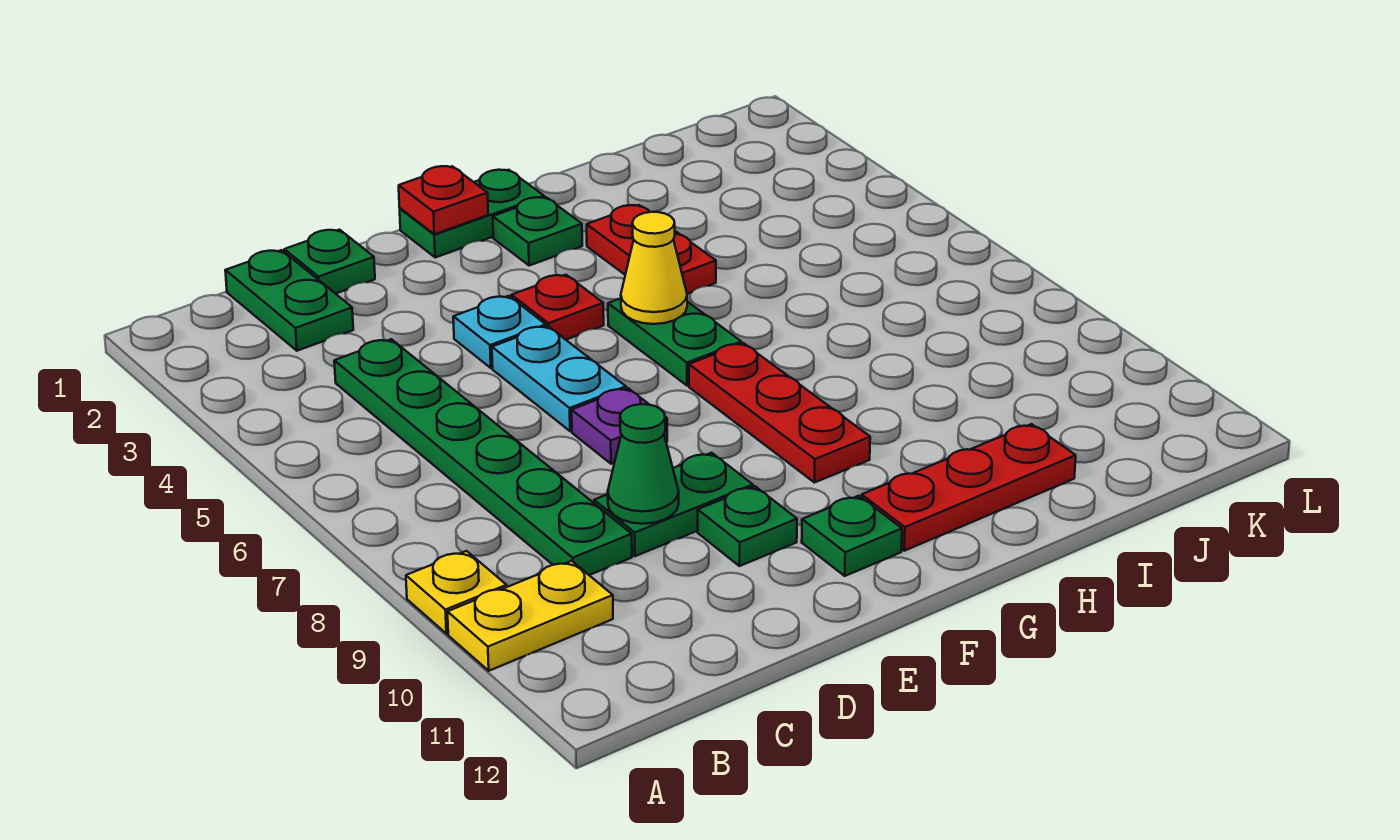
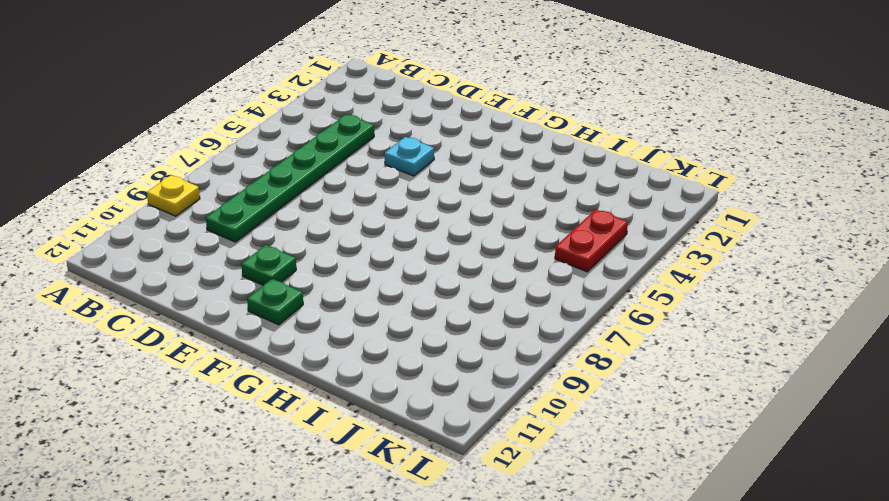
red plate K4:K5 level 1 -> red plate H3:H4 level 1
none -> yellow plate A10:B10 level 1
none -> green plate C1:C2 level 1
none -> green plate D1 level 1

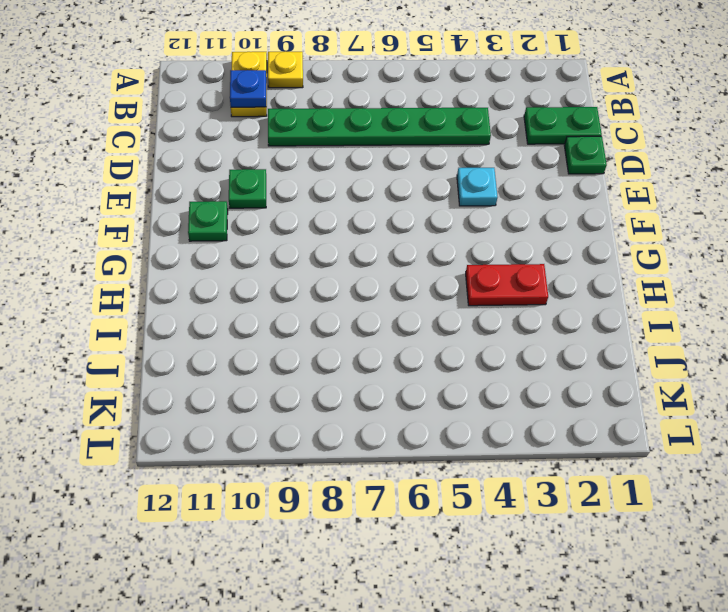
blue plate B10 level 2 -> none
none -> green plate D9:E9 level 1
none -> cyan plate E5:E6 level 1
none -> purple plate E7 level 1

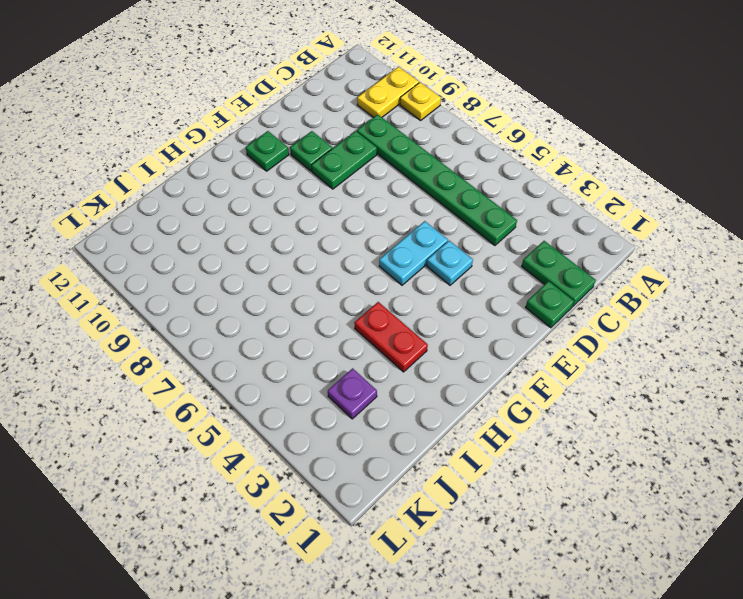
cyan plate E5:F5 level 1 -> cyan plate E5:E6 level 1
purple plate J3 level 1 -> purple plate E7 level 1
none -> green plate F1:G1 level 1
none -> red plate F4 level 1
none -> green plate G2 level 1

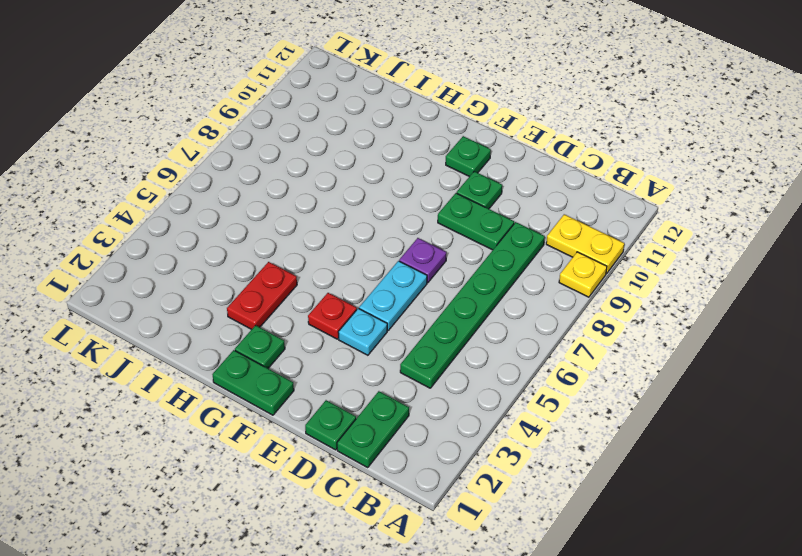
none -> green plate G5:G6 level 1
none -> red plate G7:G9 level 1
none -> red plate G11:I11 level 1

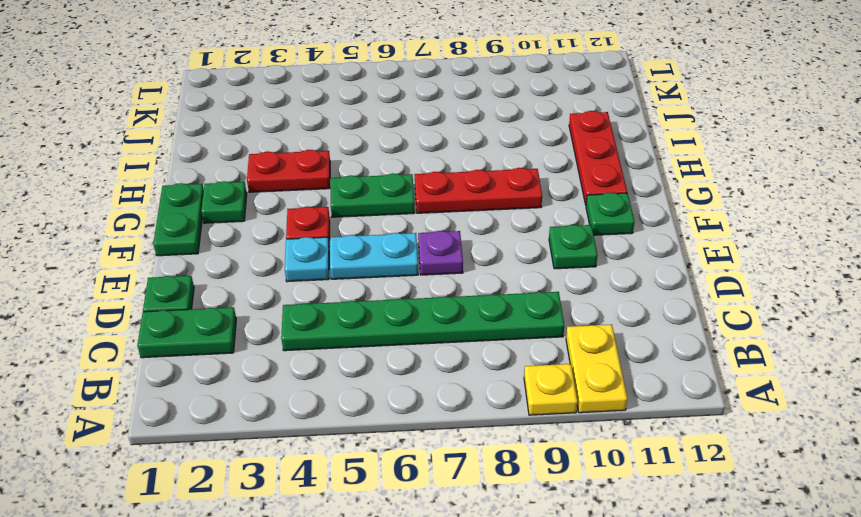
none -> green plate D9:E9 level 1
none -> green cone D9 level 2
none -> red plate F1 level 2

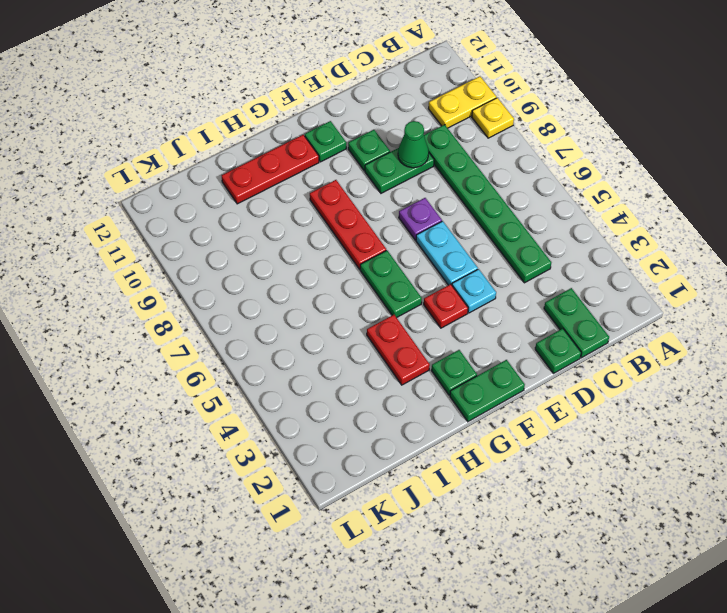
none -> red plate F1 level 2
none -> yellow cone G5 level 2

